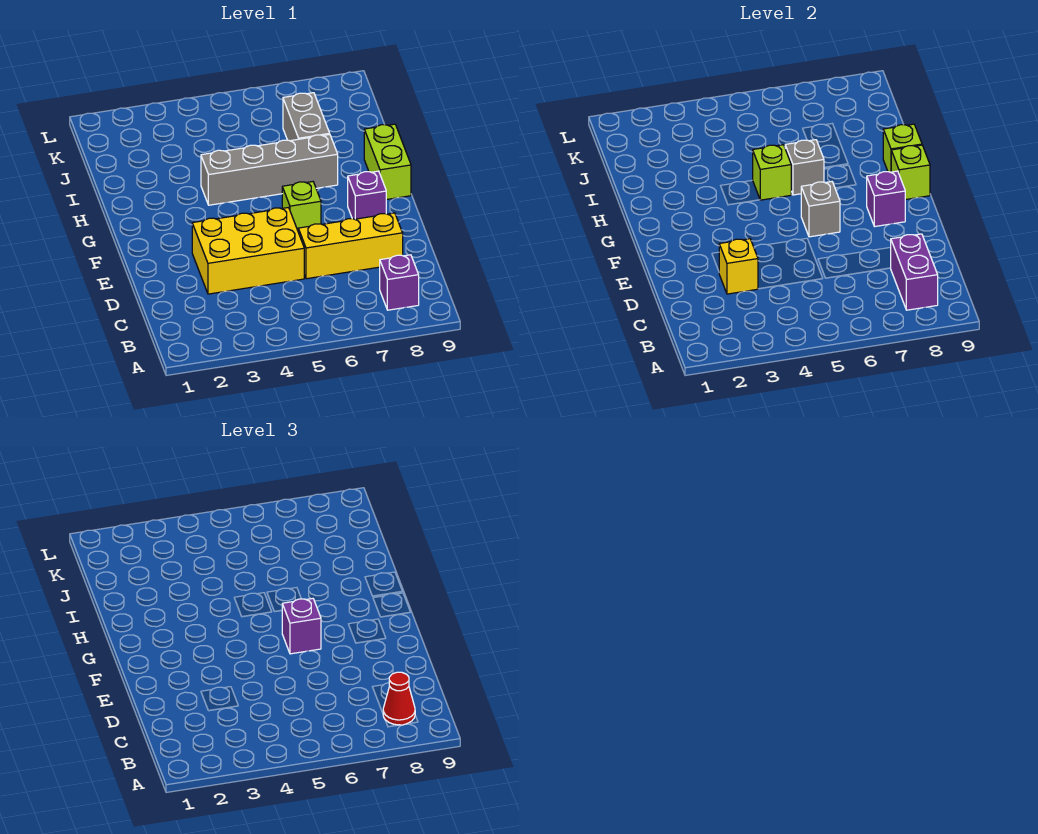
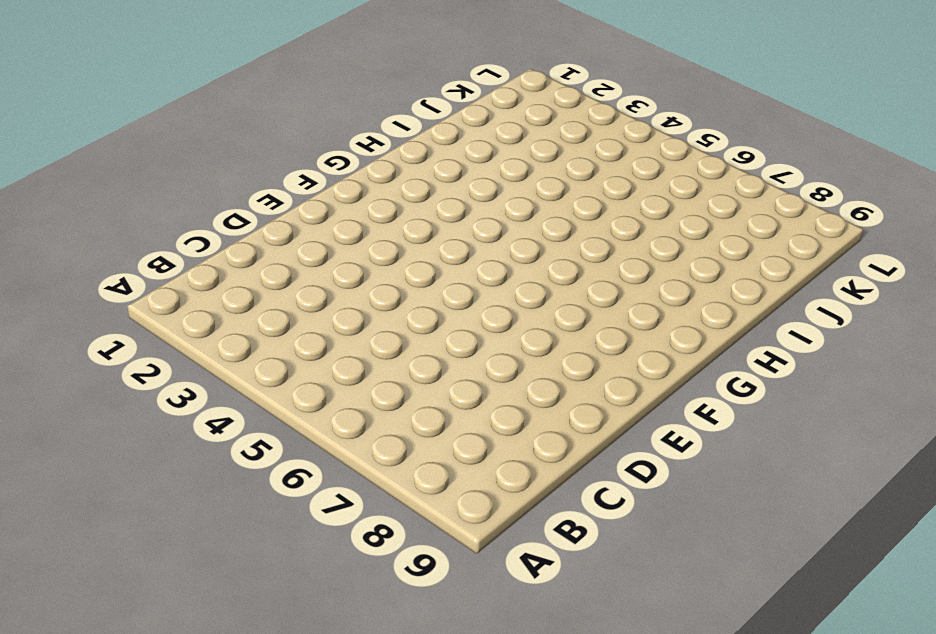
none -> purple brick B8 level 1
none -> yellow brick D3:E5 level 1
none -> yellow brick D6:D8 level 1

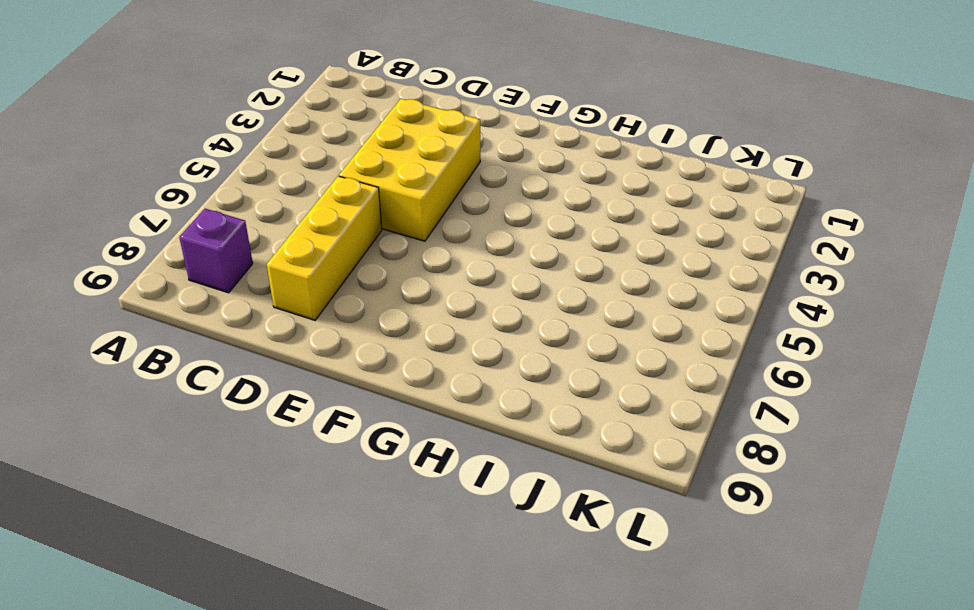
none -> lime brick F6 level 1
none -> purple brick F8 level 1
none -> lime brick G9:H9 level 1

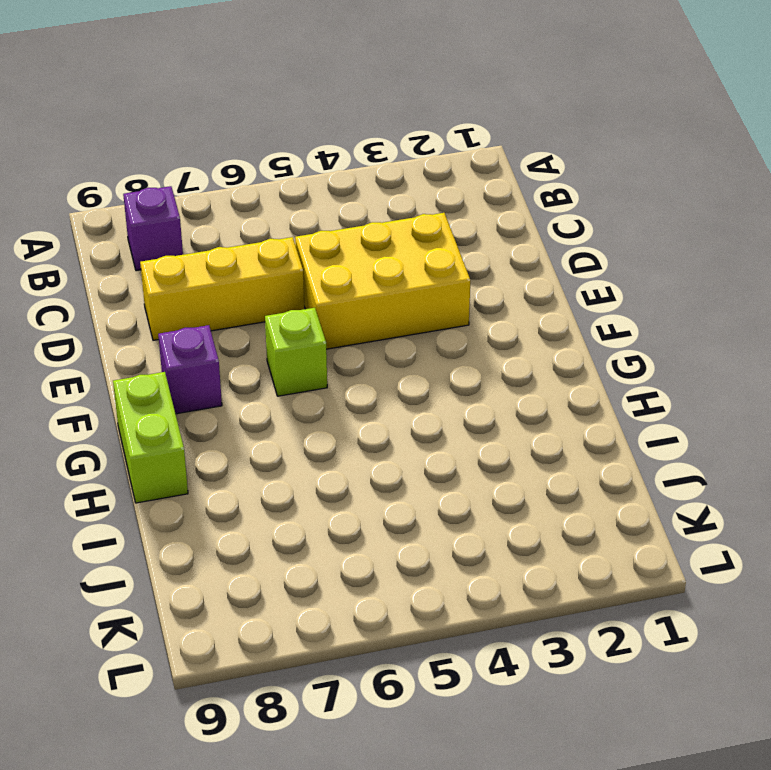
none -> grey brick H4:H7 level 1
none -> grey brick I7:J7 level 1
none -> purple brick B8:C8 level 2

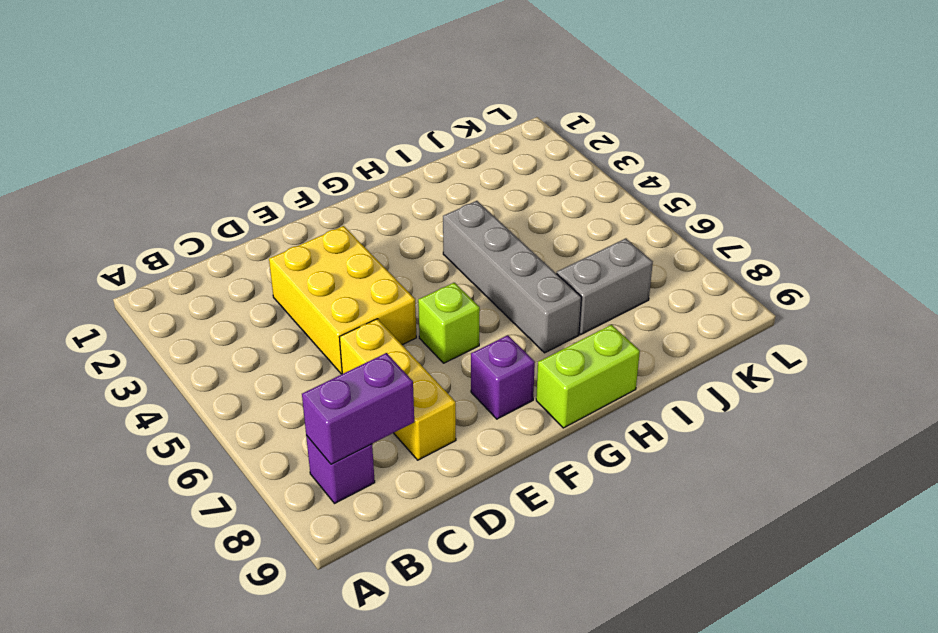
none -> yellow brick D3 level 2
none -> grey brick F6 level 2
none -> purple brick F8 level 2

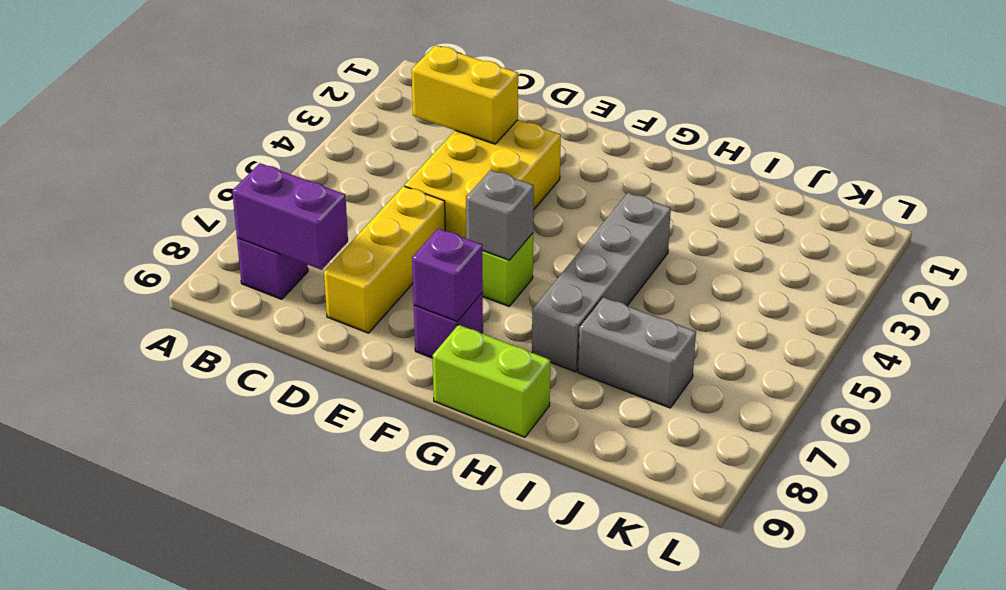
yellow brick C3:D3 level 2 -> yellow brick D3 level 2
none -> lime brick G9 level 2
none -> lime brick H5 level 2
none -> grey brick H6 level 2

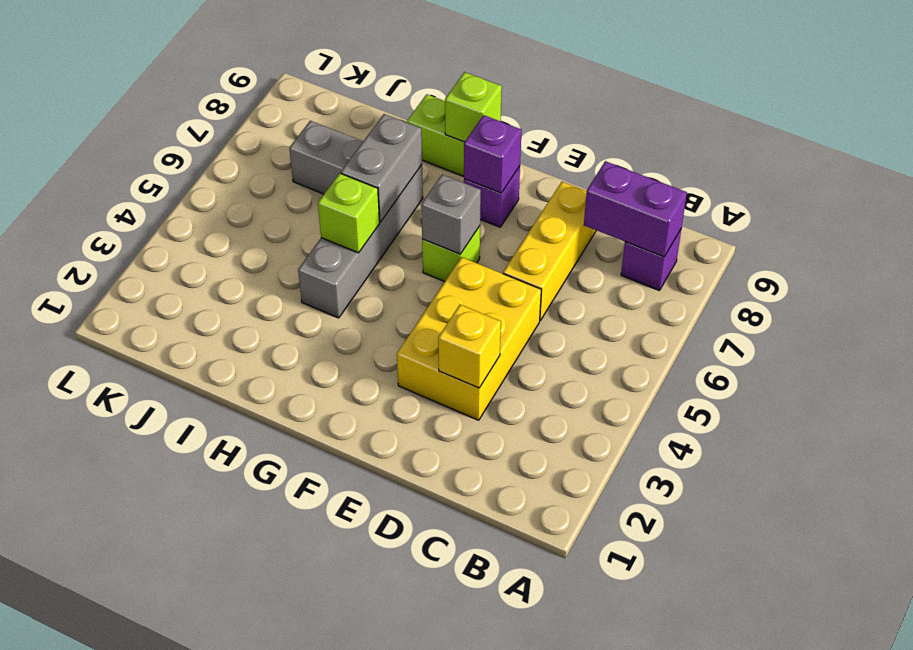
grey brick H6:H7 level 2 -> grey brick H6 level 2
none -> lime brick H9 level 2
none -> red cone B8 level 3
none -> purple brick F6 level 3

